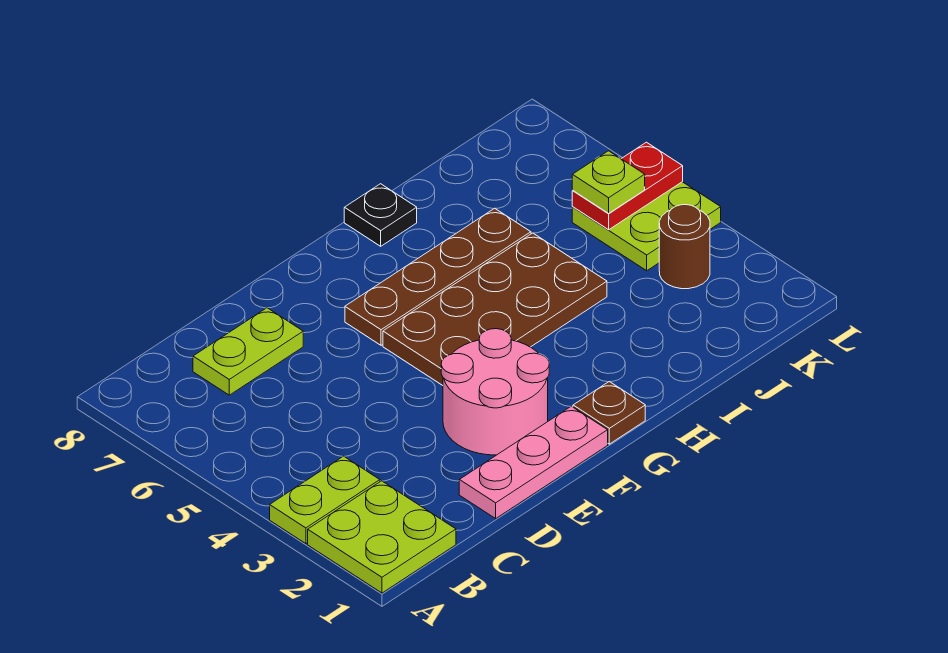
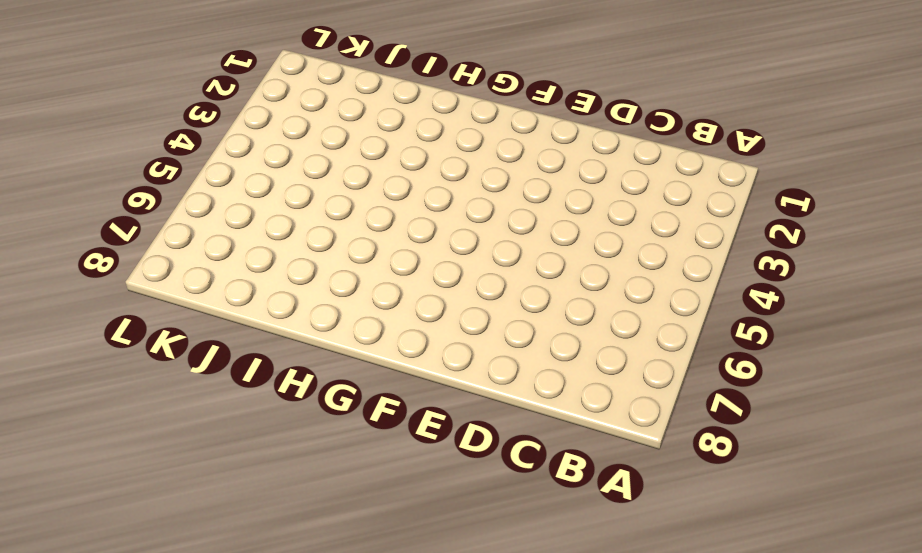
none -> lime plate A1:B2 level 1
none -> lime plate A3:B3 level 1
none -> lime plate C7:D7 level 1

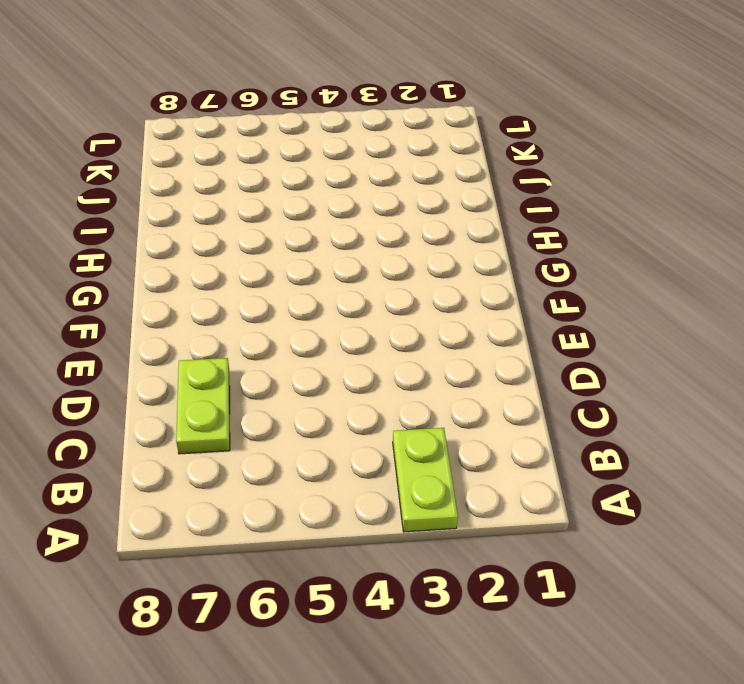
none -> lime plate A1:B2 level 1
none -> pink plate D1:F1 level 1
none -> pink round brick E2:F3 level 1

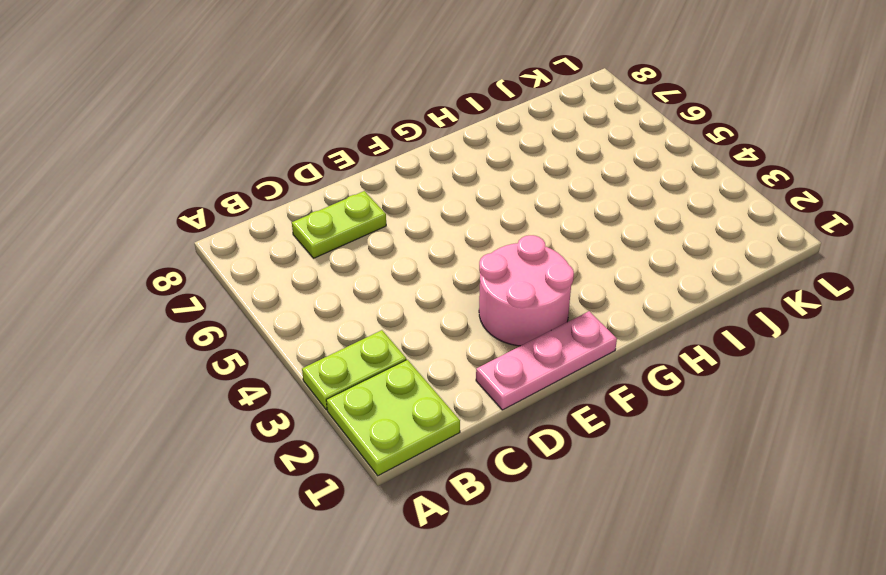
none -> brown plate F4:I5 level 1
none -> brown plate F6:I6 level 1
none -> brown plate G1 level 1

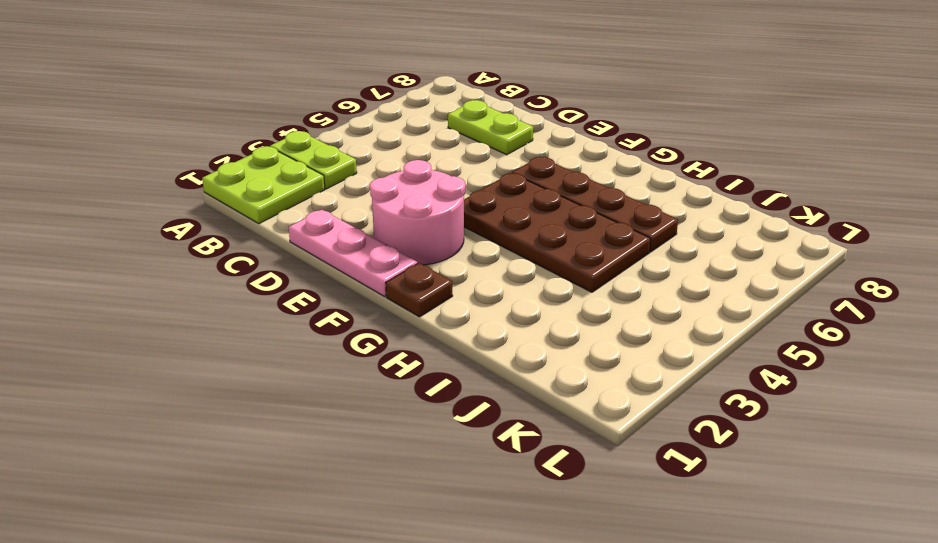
none -> black plate H8 level 1
none -> brown round brick K3 level 1
none -> lime plate K4:L5 level 1

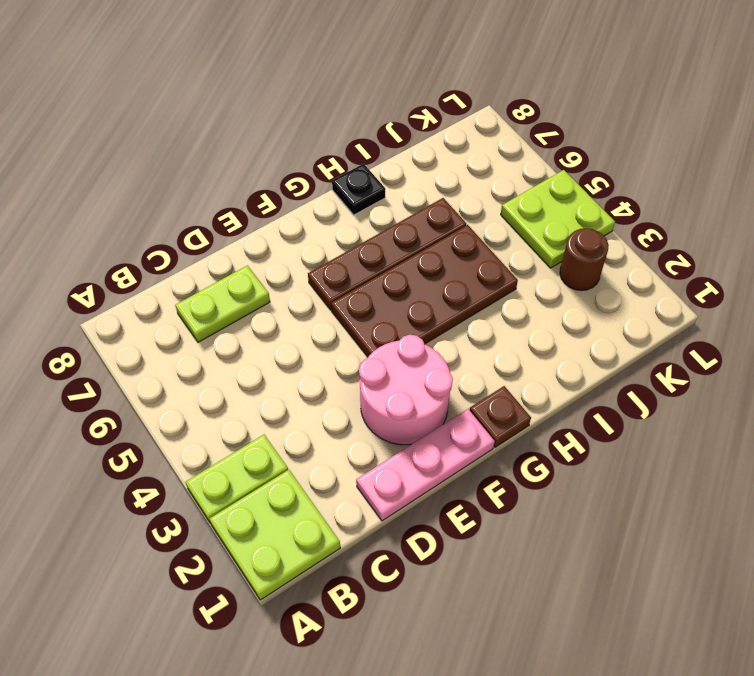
none -> red plate K5:L5 level 2
none -> lime plate K5 level 3

